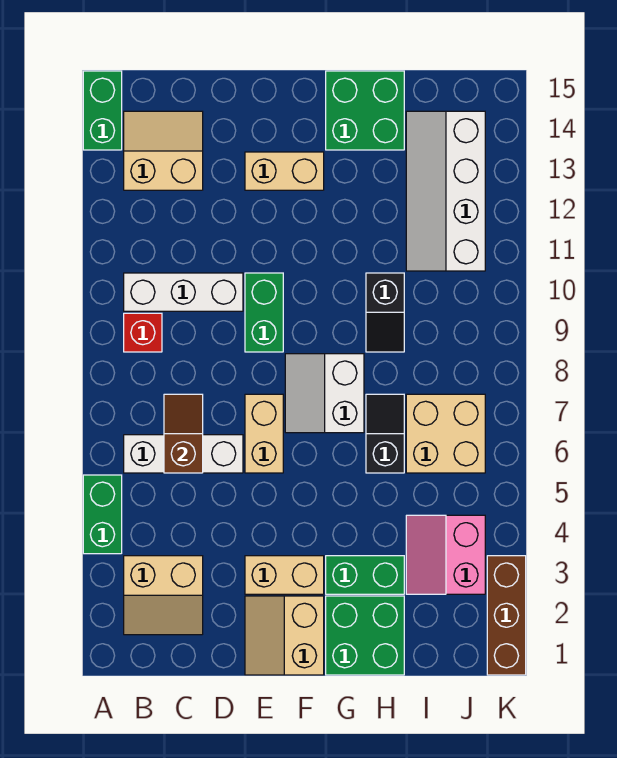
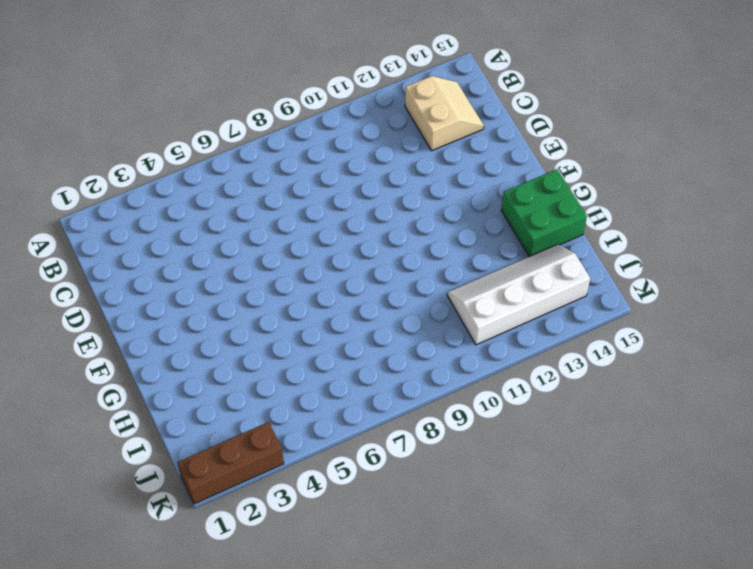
none -> green brick A4:A5 level 1
none -> green brick A14:A15 level 1
none -> tan slope B2:C3 level 1 top 3

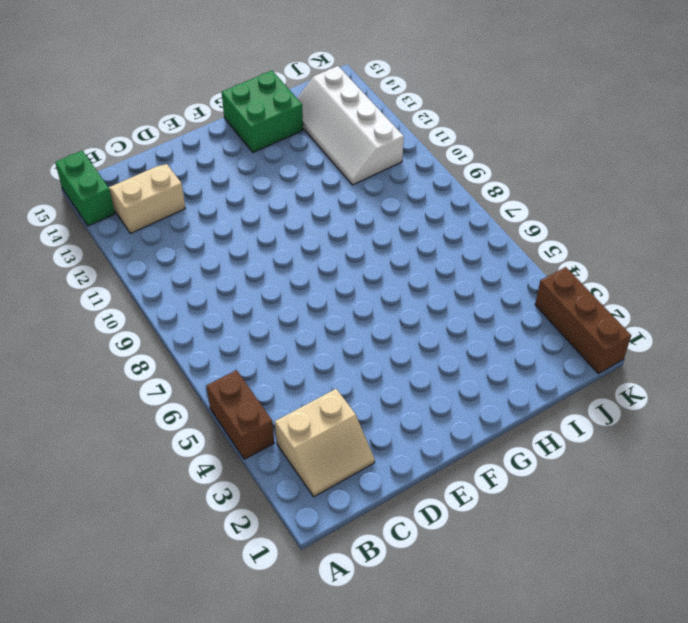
brown brick A4:A5 level 1 -> green brick A4:A5 level 1
none -> white brick B6:D6 level 1
none -> red brick B9 level 1
none -> white brick B10:D10 level 1

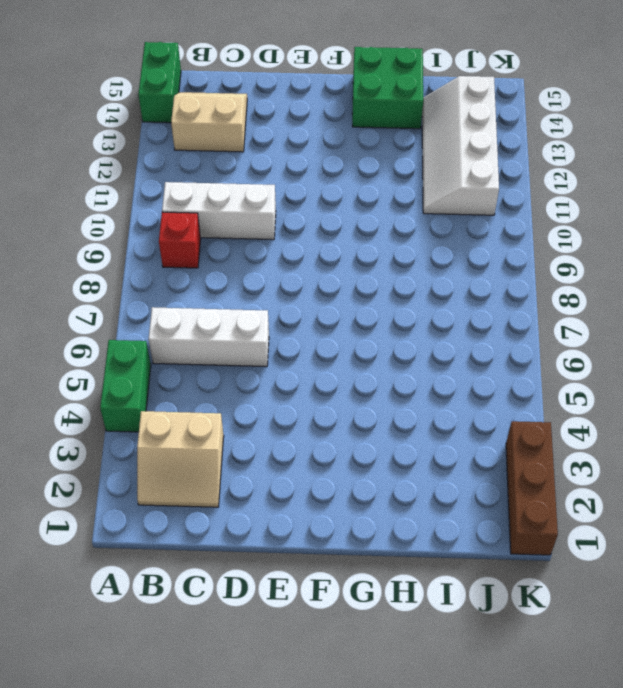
none -> tan slope E1:F2 level 1 top F
none -> tan brick E3:F3 level 1
none -> tan brick E6:E7 level 1

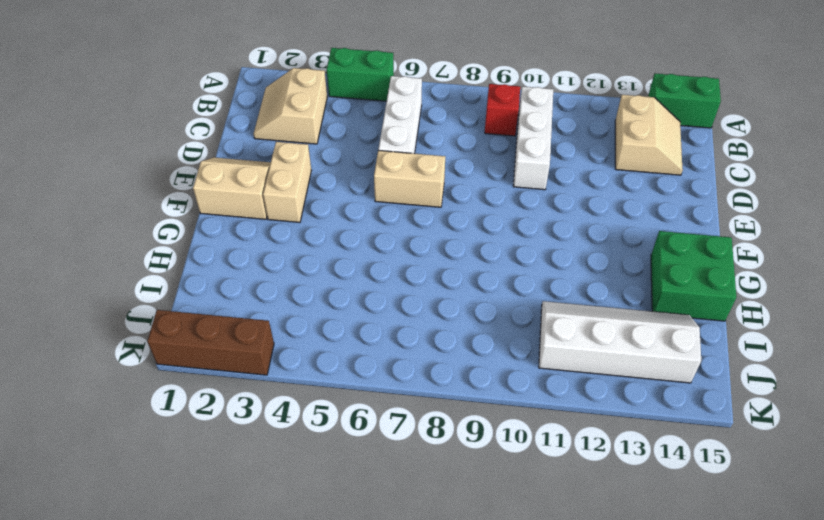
none -> green brick E9:E10 level 1
none -> tan brick E13:F13 level 1
none -> white slope F7:G8 level 1 top G

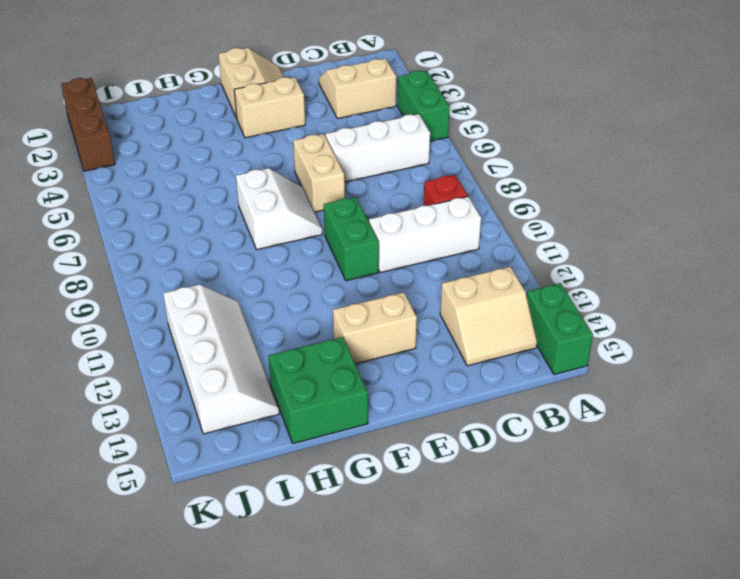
none -> green brick G1:H2 level 1
none -> green brick G3:H3 level 1
none -> black slope H6:H7 level 1 top 6

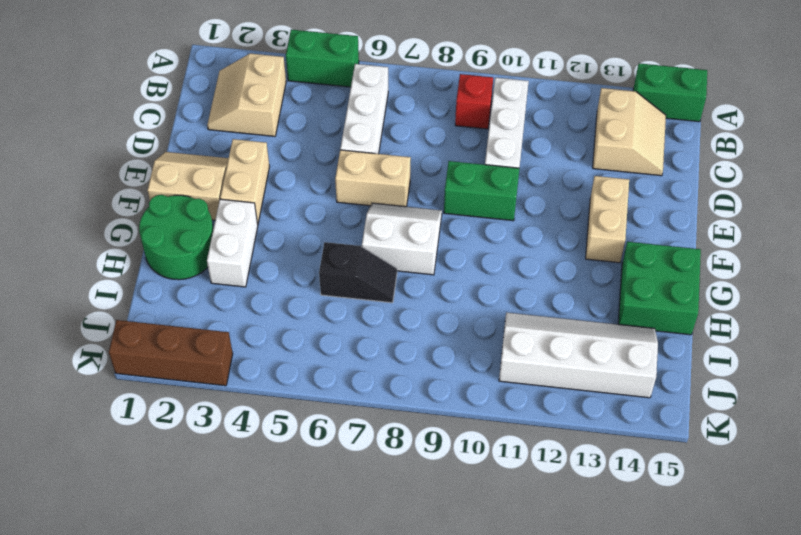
green round brick G1:H2 level 1 -> green brick G1:H2 level 1
white brick G3:H3 level 1 -> green brick G3:H3 level 1
none -> black slope H9:H10 level 1 top 10
none -> pink slope I3:J4 level 1 top J
none -> tan brick I6:J7 level 1

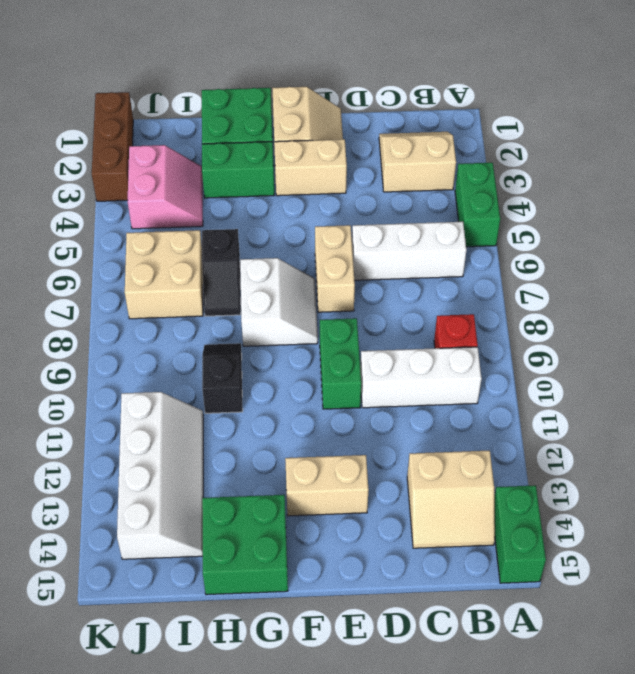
none -> brown slope C6:C7 level 2 top 6

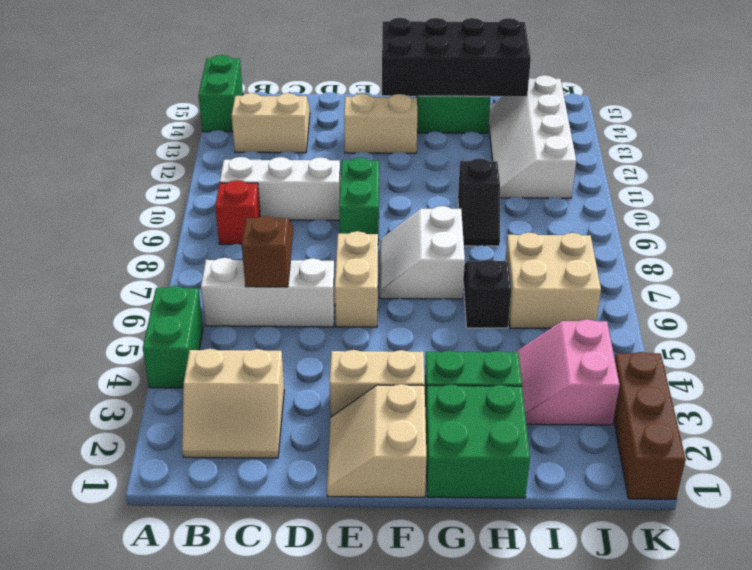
black brick F14:I15 level 2 -> none

